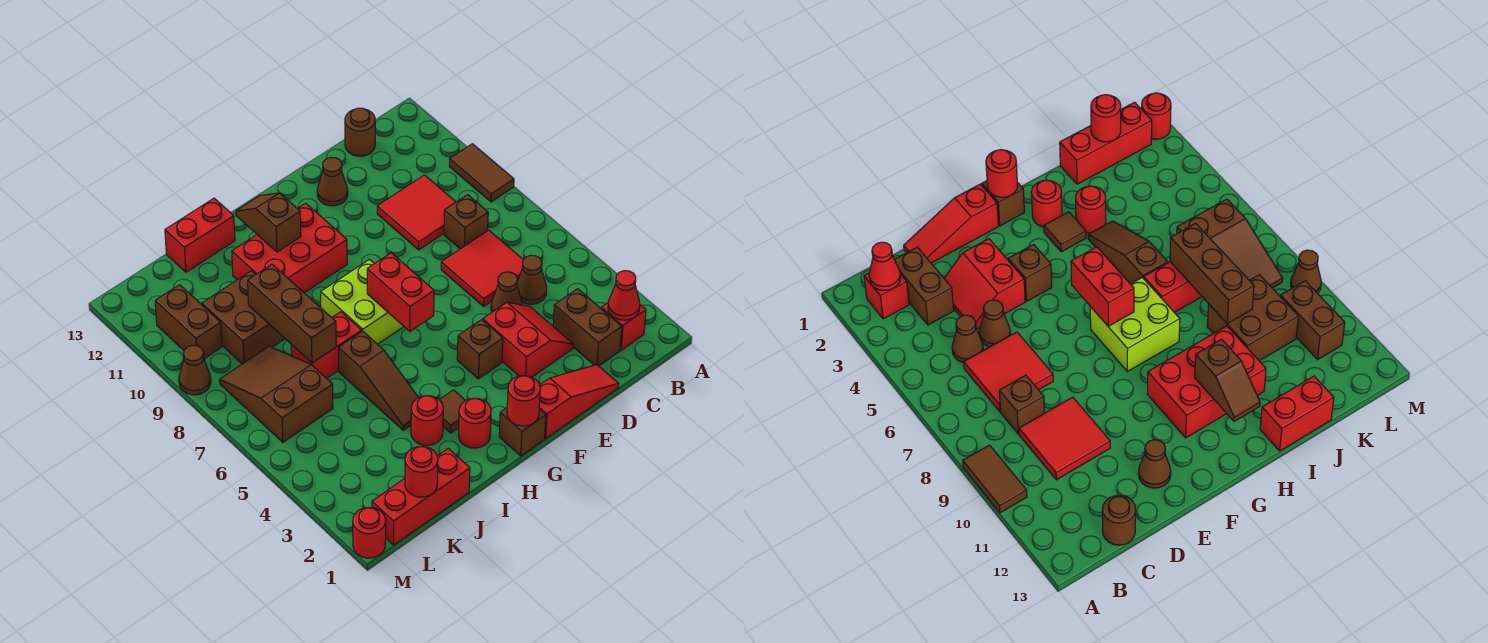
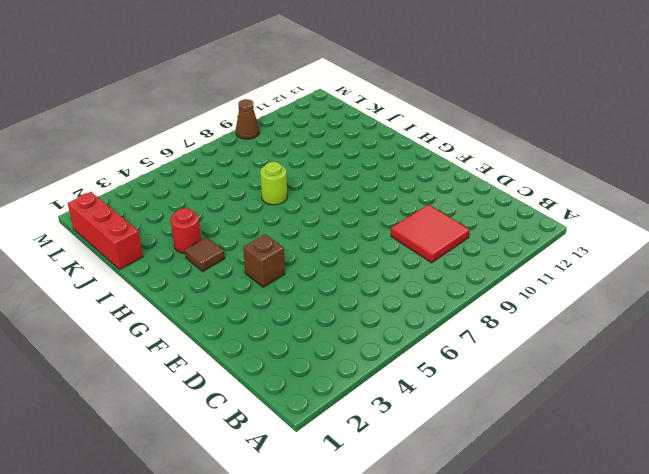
lime round brick I7 level 1 -> red brick I7:J7 level 1
none -> brown tile A9:A10 level 1
none -> red brick B2 level 1
none -> brown brick C2:C3 level 1
none -> brown cone C5 level 1

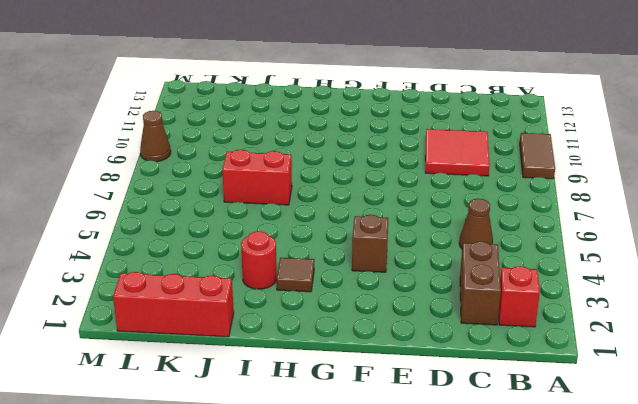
none -> red tile C6:D7 level 1
none -> brown brick C8 level 1
none -> brown round brick C13 level 1
none -> red slope D1:F1 level 1 top F

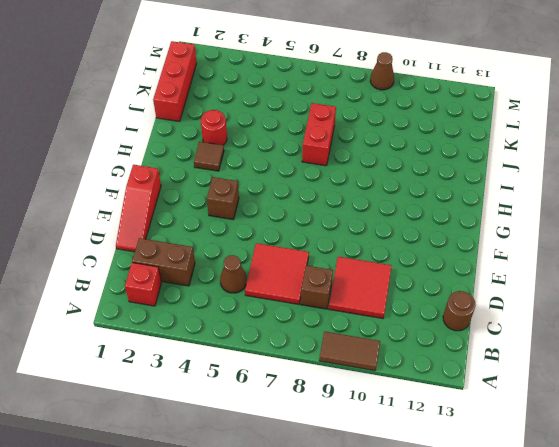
none -> red slope D3:E4 level 1 top E
none -> brown cone D5 level 1
none -> brown cone E12 level 1
none -> brown brick G1 level 1

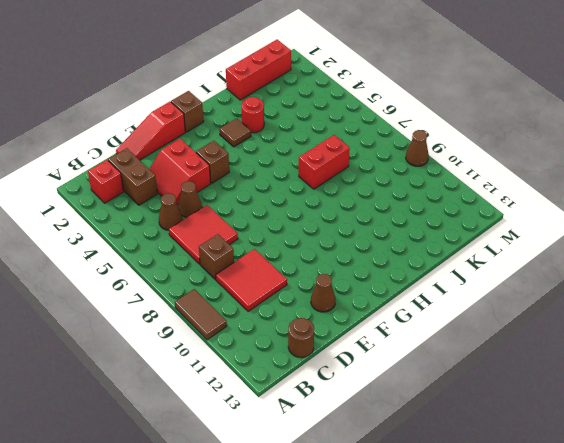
none -> lime brick G7:H8 level 1
none -> red brick G10:I11 level 1
none -> red round brick H2 level 1
none -> brown slope I4:I6 level 1 top 6

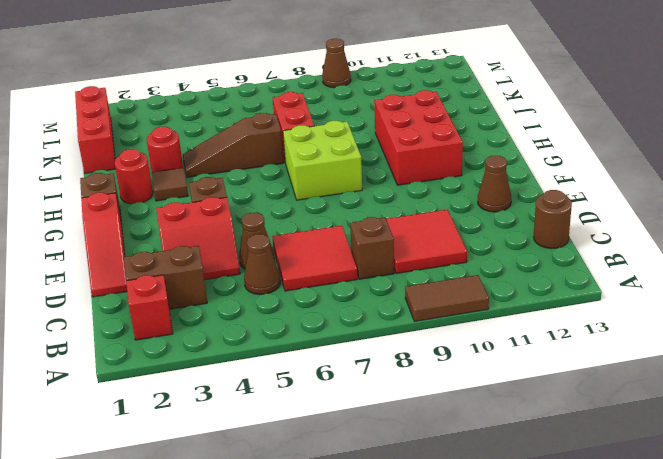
none -> red brick I13:J13 level 1
none -> brown brick J9:K10 level 1
none -> brown slope K6:L8 level 1 top 6
none -> brown brick L10:L11 level 1

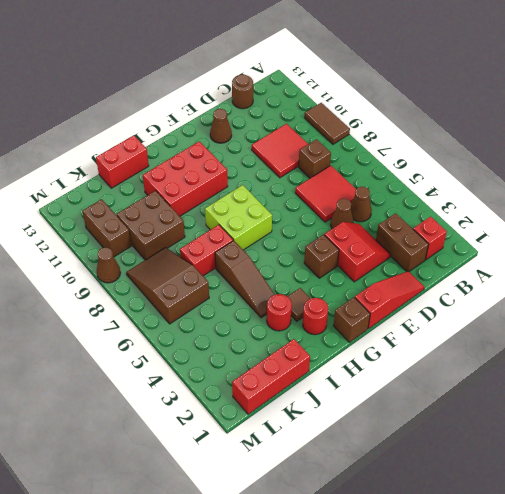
none -> red round brick M1 level 1
none -> red cone B2 level 2
none -> red round brick G1 level 2
none -> red brick G6:G7 level 2

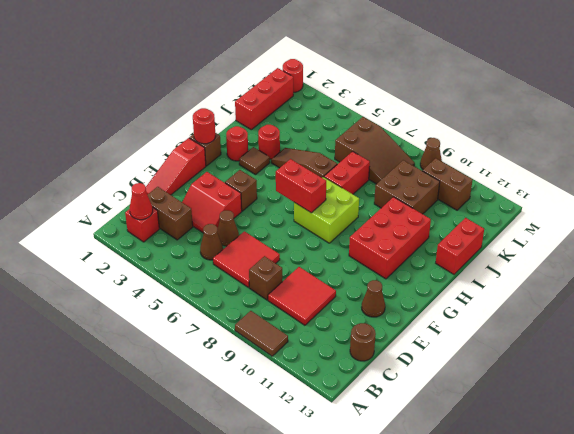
none -> brown slope H11:H12 level 2 top 11
none -> brown brick J7:J9 level 2
none -> red round brick K1 level 2

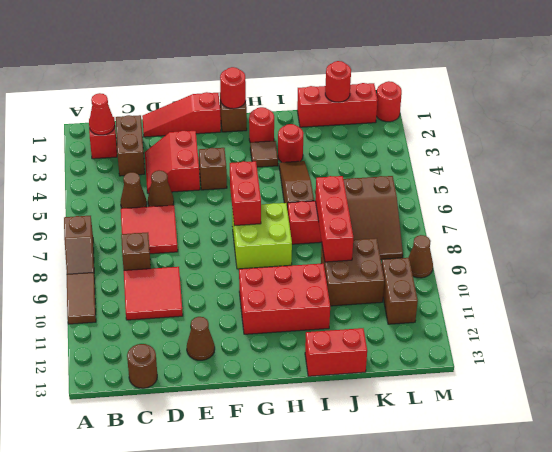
brown slope A7:A8 level 1 top 7 -> brown slope H11:H12 level 2 top 11
red brick J7:J9 level 2 -> brown brick J7:J9 level 2

